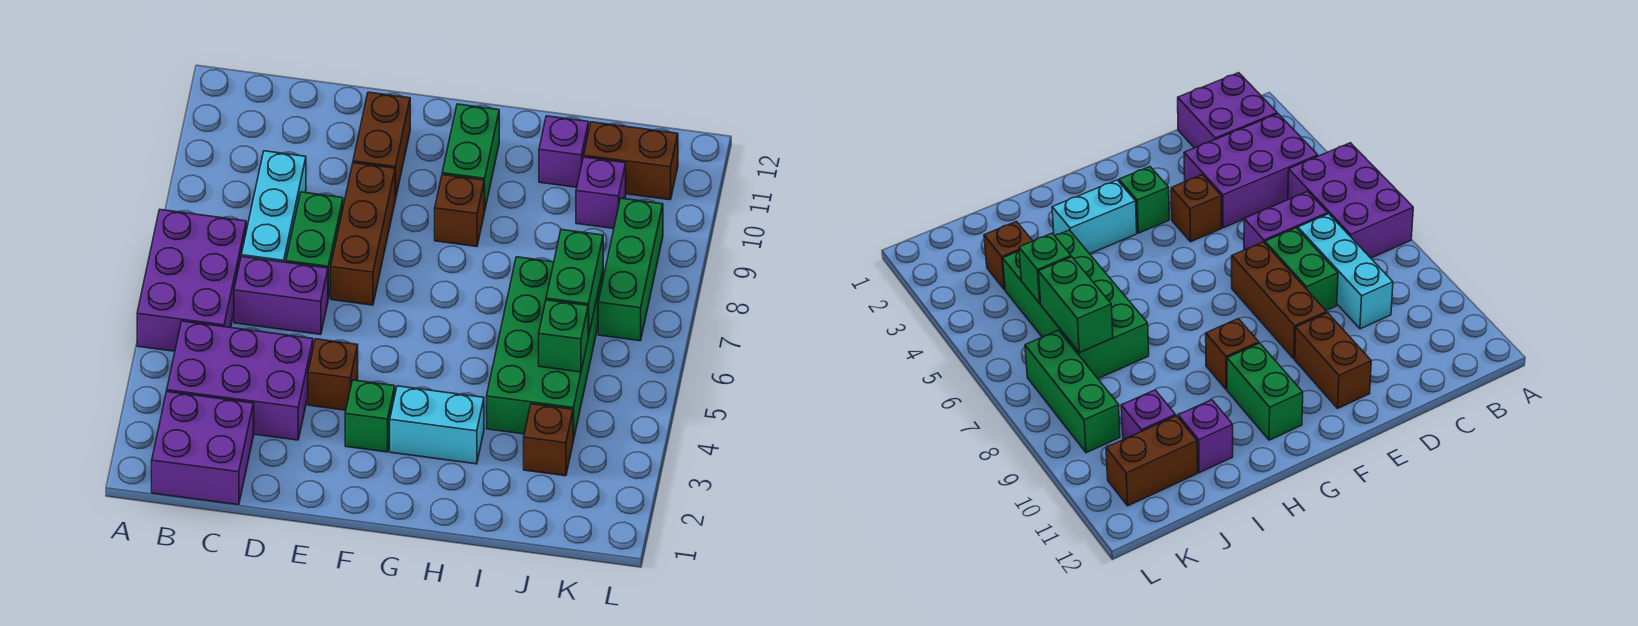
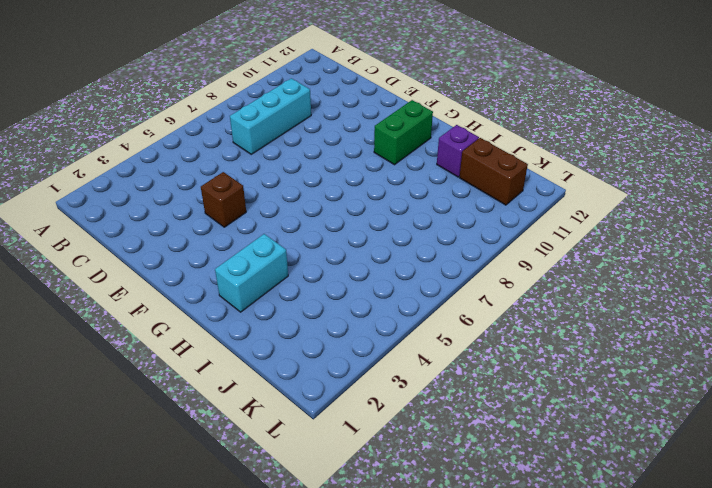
cyan brick H2:H3 level 1 -> cyan brick G3:H3 level 1
none -> purple brick A5:B7 level 1
none -> purple brick B1:C2 level 1
none -> purple brick B3:D4 level 1

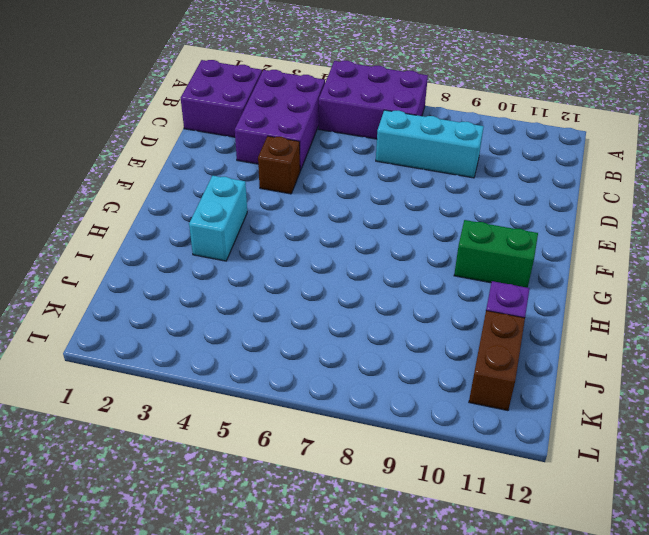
none -> purple brick C6:D6 level 1
none -> green brick D7:D8 level 1
none -> brown brick E7:E9 level 1

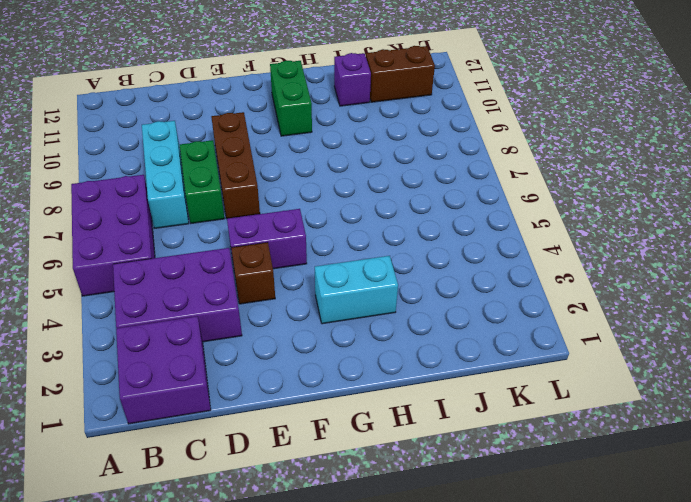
purple brick E5:F5 level 1 -> purple brick C6:D6 level 1
none -> brown brick E10:E11 level 1
none -> green brick F3 level 1
none -> brown brick G9 level 1

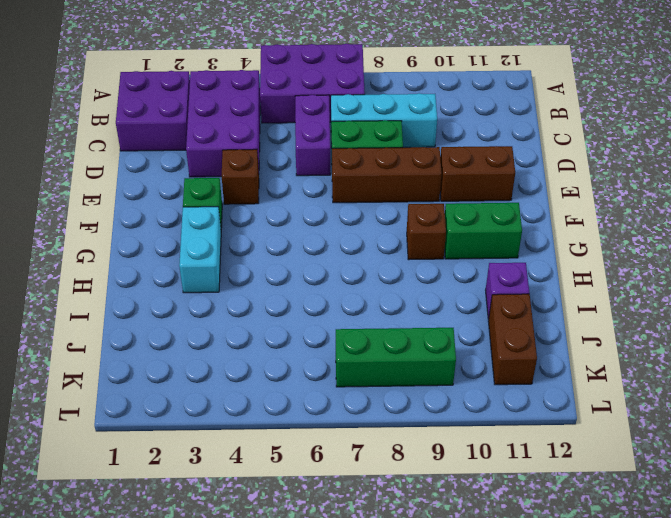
none -> green brick I4:J7 level 1
none -> brown brick J3 level 1
none -> purple brick J10 level 1

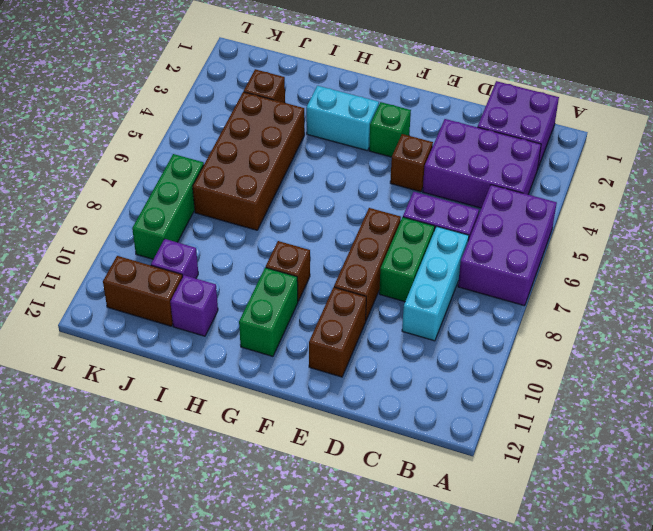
brown brick I4:J7 level 1 -> green brick I4:J7 level 1
none -> green brick J5 level 2
none -> green brick J6:J7 level 2

